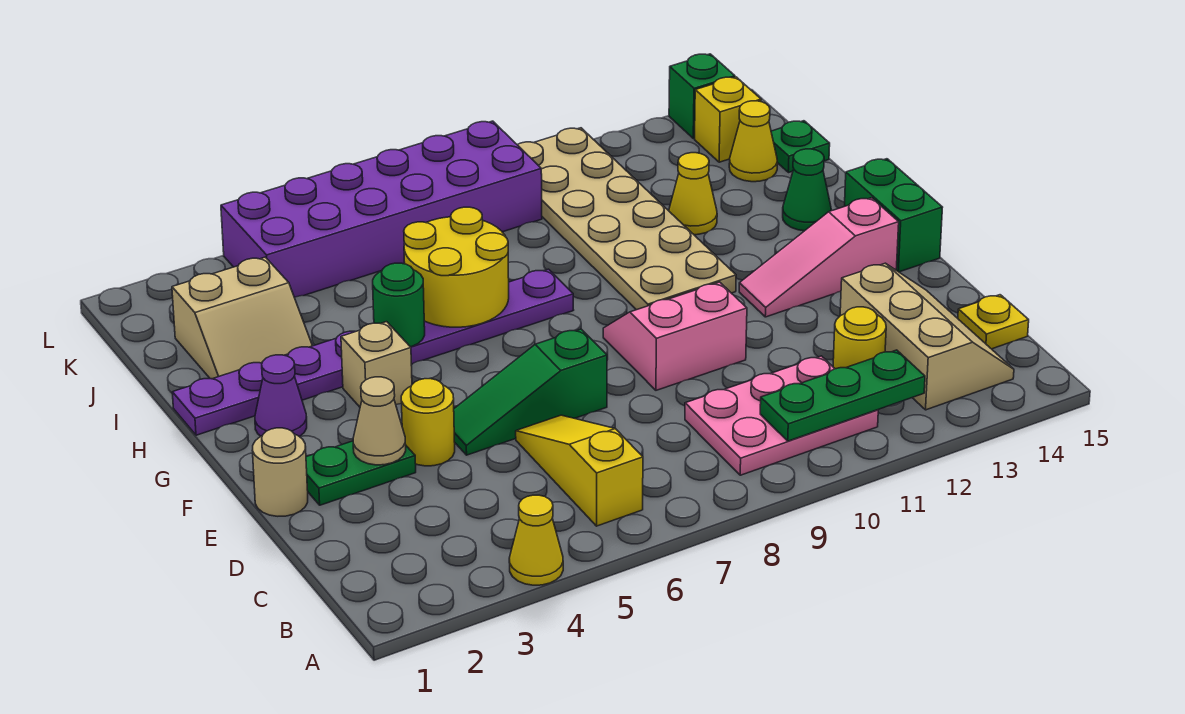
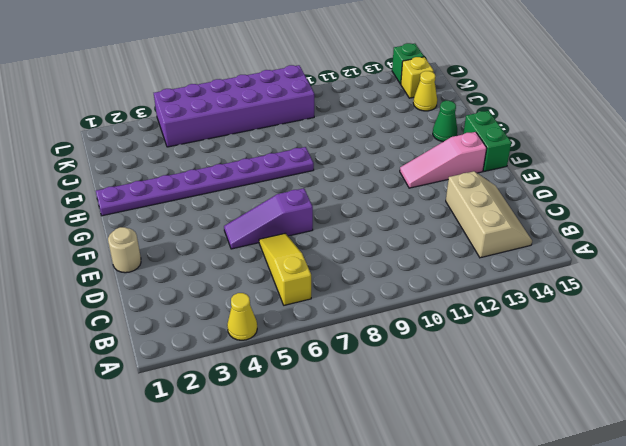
purple slope E5:E7 level 1 top 7 -> green slope E5:E7 level 1 top 7
none -> pink plate B9:C11 level 1
none -> yellow round brick C12 level 1
none -> yellow plate C15 level 1

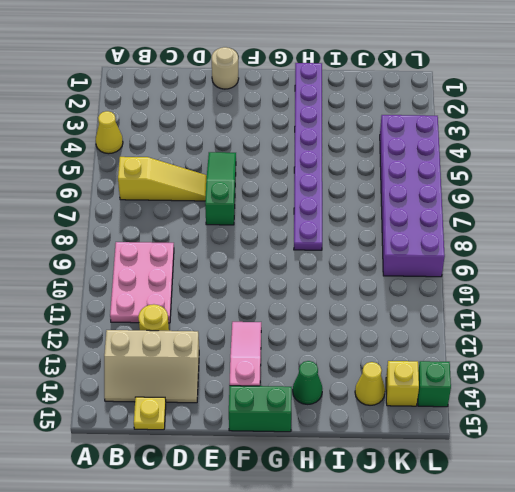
none -> green plate E2:E3 level 1
none -> yellow round brick E4 level 1
none -> pink slope E9:F10 level 1 top E

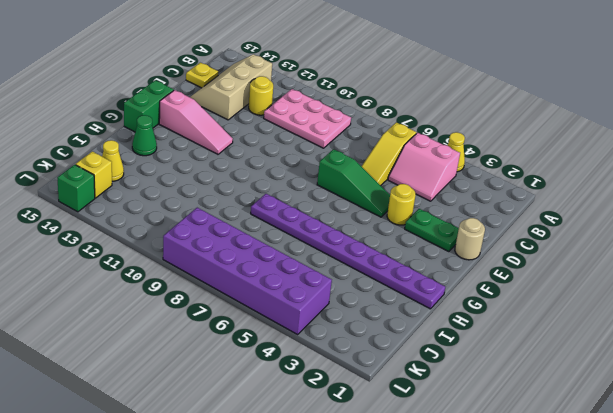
pink slope B4:C5 level 1 top B -> pink slope E9:F10 level 1 top E
none -> purple cone G2 level 1
none -> tan brick G4 level 1
none -> tan plate G10:L11 level 1

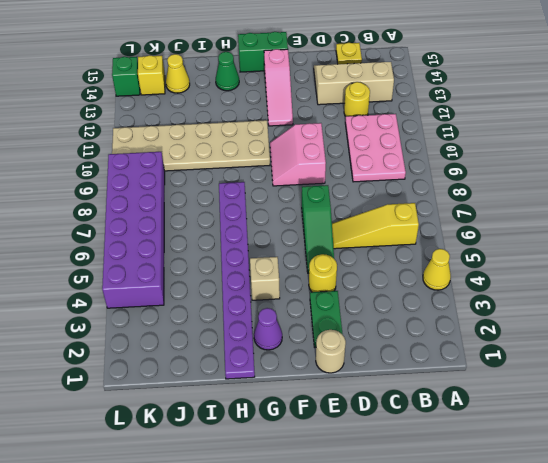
none -> tan slope I2:J3 level 1 top J
none -> yellow cone I12 level 1
none -> green plate J15 level 1

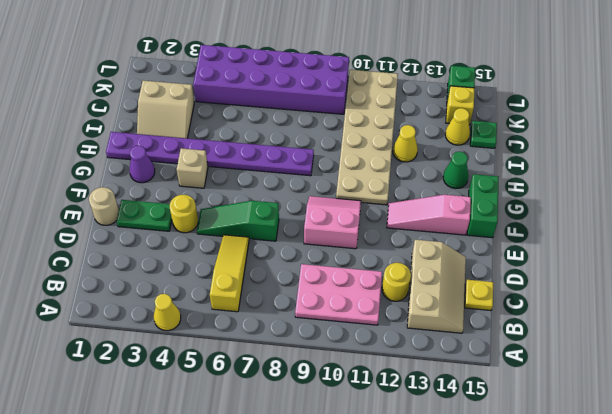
none -> green plate B10:B12 level 2
none -> tan cone E3 level 2
none -> green round brick H5 level 2

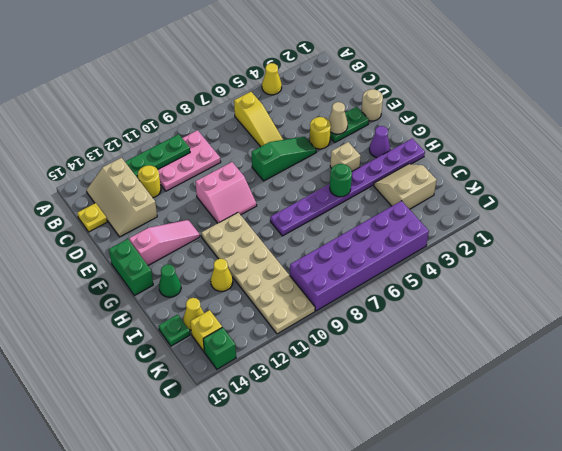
none -> yellow round brick H6:I7 level 2

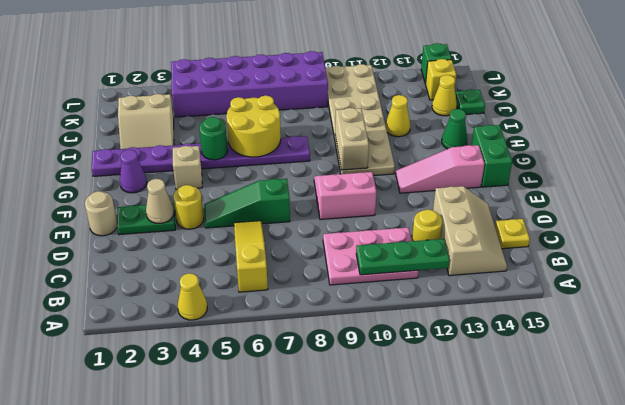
tan brick G10:H10 level 2 -> none

